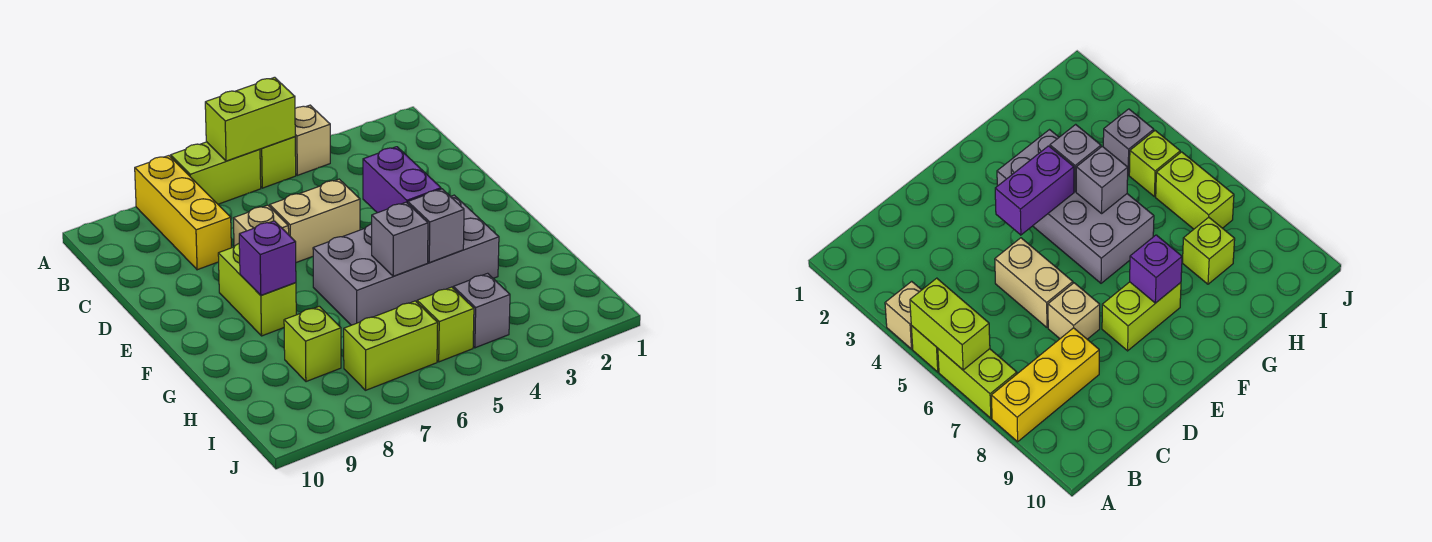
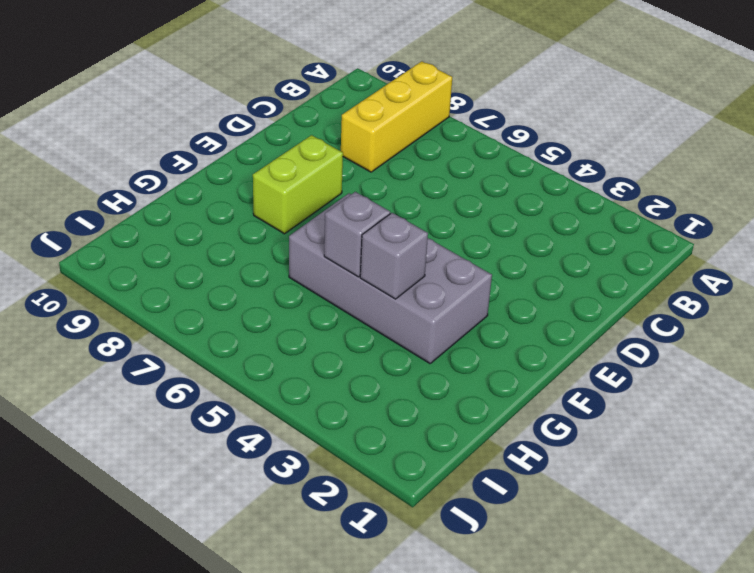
none -> tan brick A4 level 1
none -> lime brick A5 level 1
none -> lime brick A6:A7 level 1

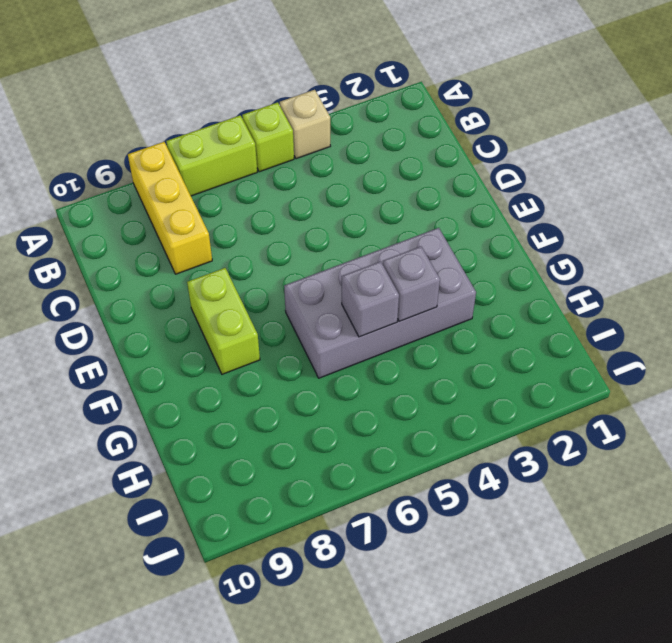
none -> tan brick D5:D6 level 1
none -> tan brick D7 level 1
none -> lime brick H8 level 1

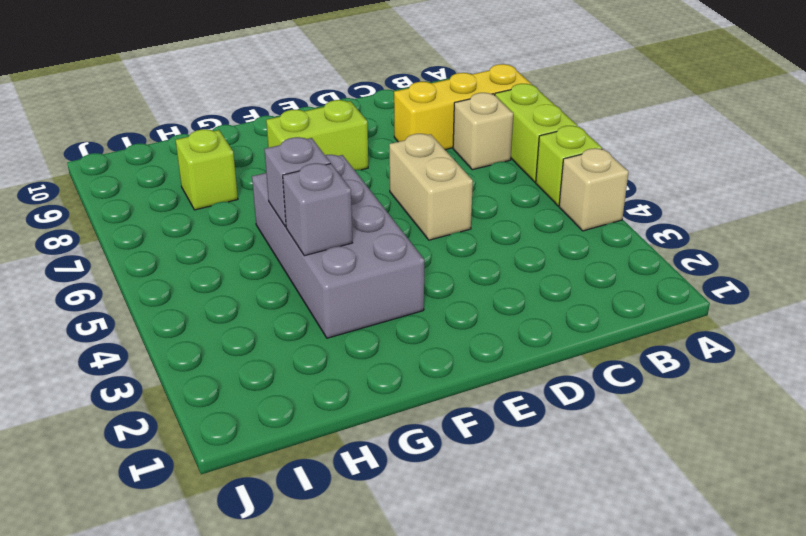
tan brick B7 level 1 -> tan brick D7 level 1
none -> grey brick I4 level 1
none -> lime brick I5 level 1
none -> lime brick I6:I7 level 1

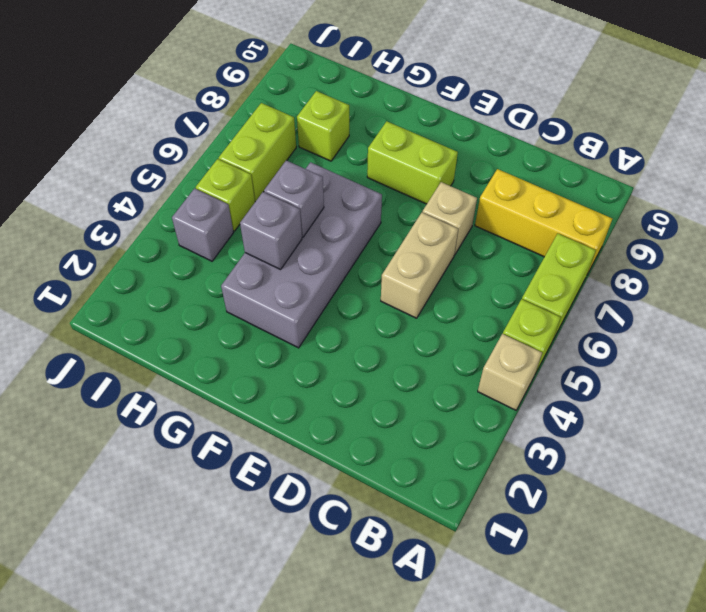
none -> lime brick A5:A6 level 2
none -> purple brick E4:F4 level 2
none -> purple brick F8 level 2

